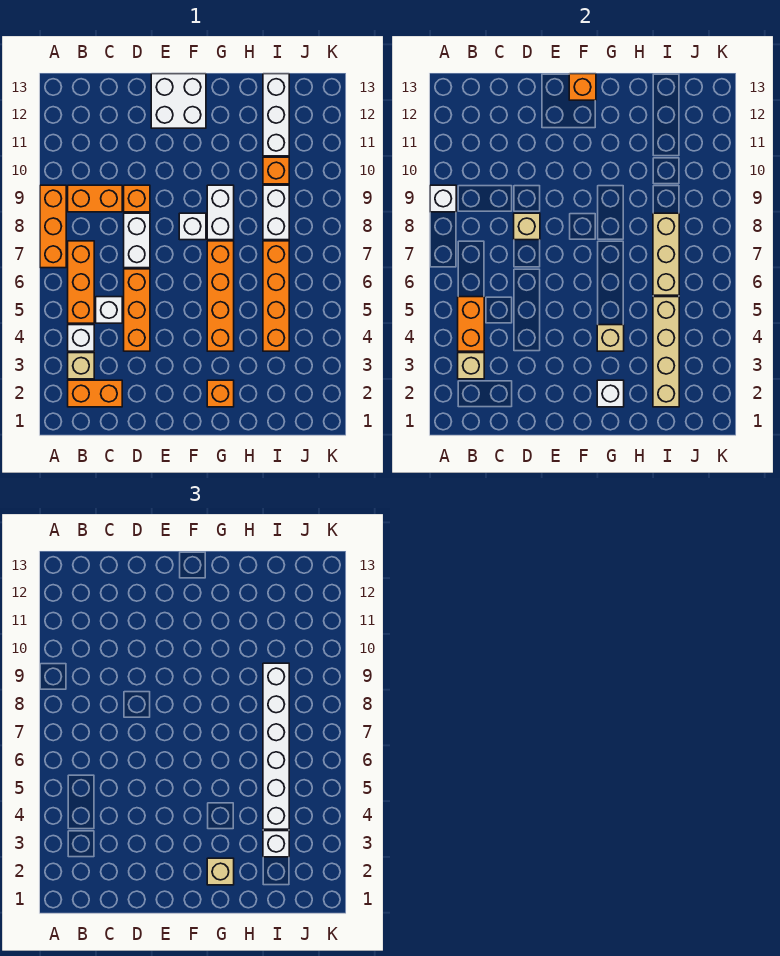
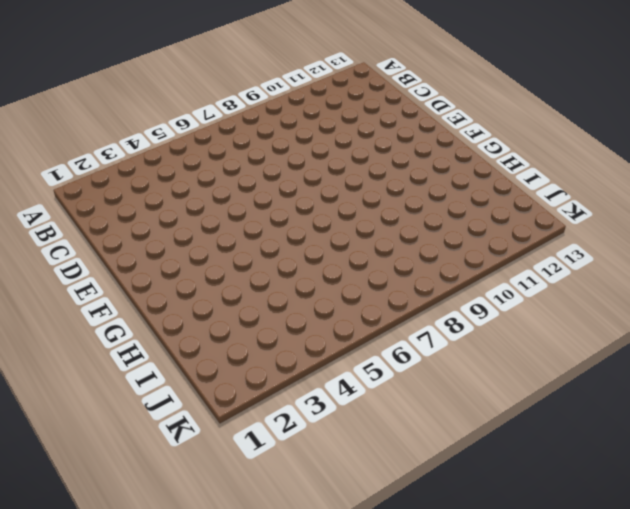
none -> orange brick A7:A9 level 1
none -> orange brick B2:C2 level 1
none -> tan brick B3 level 1
none -> white brick B4 level 1

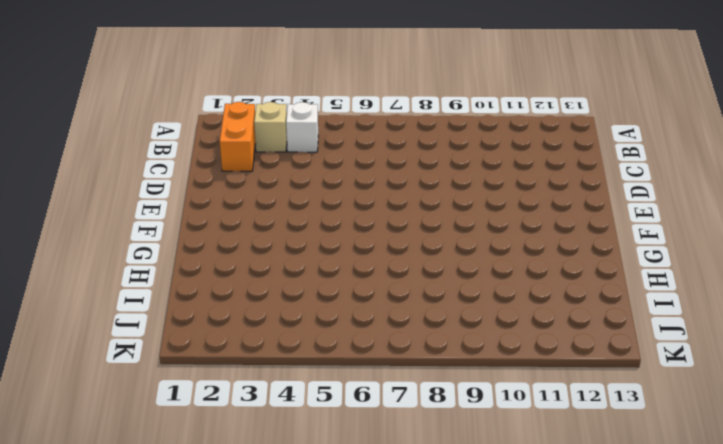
none -> orange brick A7:A9 level 1
none -> orange brick B5:B7 level 1
none -> orange brick B9:C9 level 1
none -> white brick C5 level 1

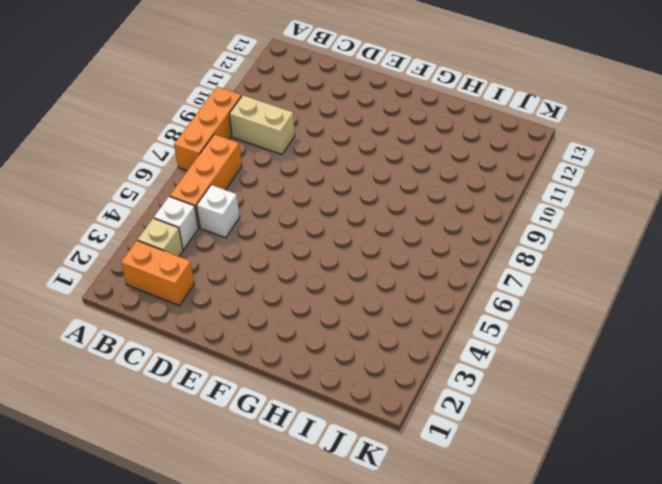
tan brick B9:C9 level 1 -> orange brick B9:C9 level 1
none -> orange brick D4:D6 level 1
none -> white brick D7:D8 level 1
none -> orange brick D9 level 1
none -> white brick E12:F13 level 1

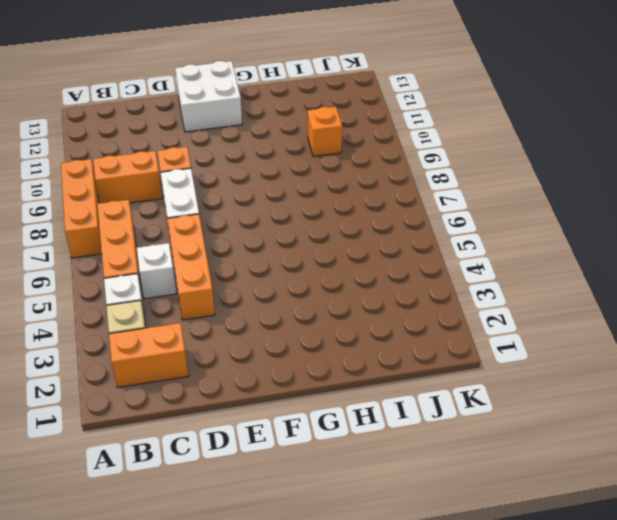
none -> white brick F8 level 1
none -> orange brick G2 level 1
none -> orange brick G4:G7 level 1
none -> white brick G8:G9 level 1

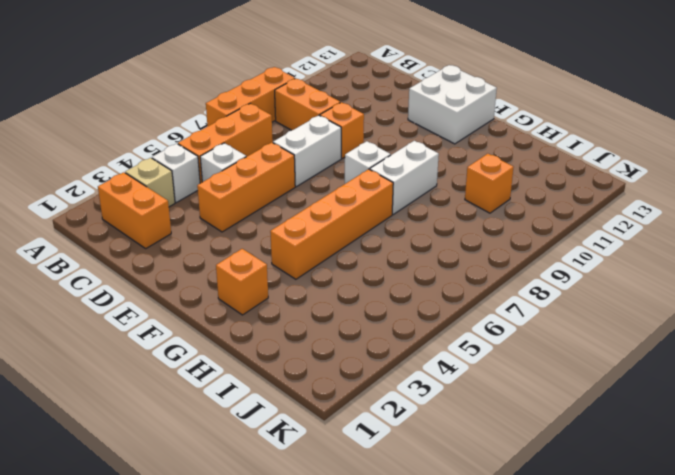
none -> orange brick I4:I7 level 1
none -> white brick I8:I9 level 1
none -> white brick I11:I13 level 1
none -> white brick A9 level 2

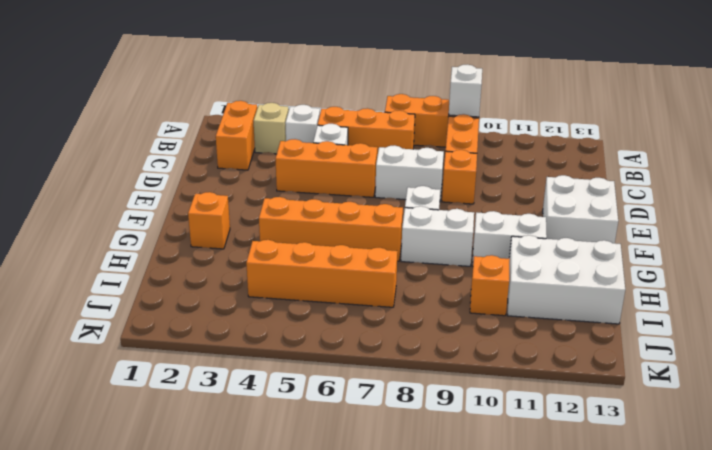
white brick G10:G11 level 1 -> white brick I8:I9 level 1
white brick H11:I13 level 1 -> white brick I11:I13 level 1
none -> tan brick B3 level 2
none -> orange brick B4:B5 level 2
none -> tan brick D8 level 2
none -> orange brick F13 level 2

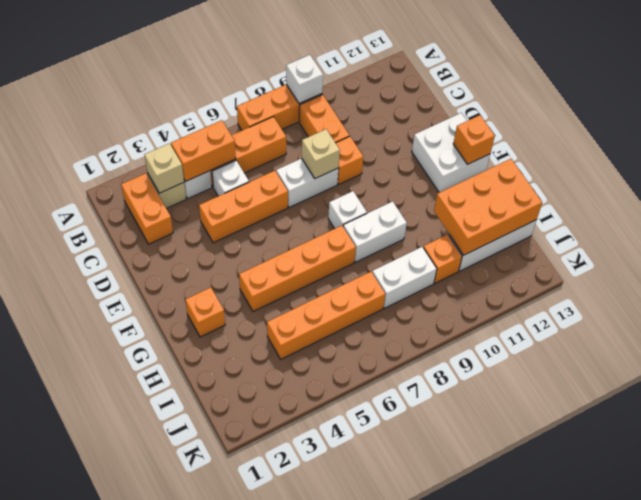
orange brick H11:I13 level 2 -> none
none -> white brick G2 level 2
none -> tan brick G4 level 2
none -> tan brick I2:I5 level 2
none -> tan brick I6:I8 level 2

